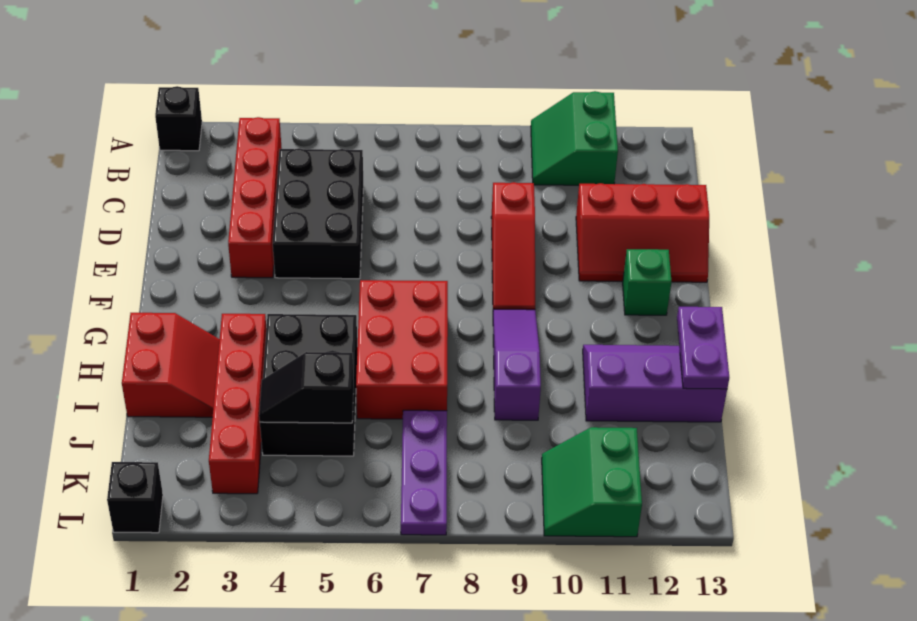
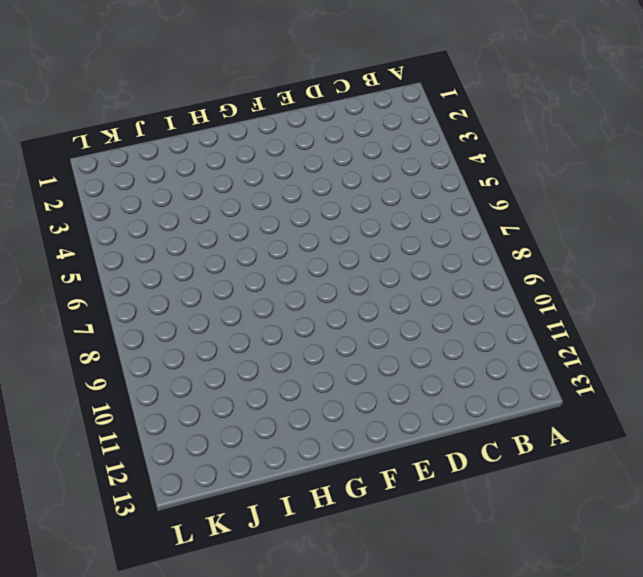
none -> black brick A1 level 1
none -> green slope A10:B11 level 1 top 11
none -> red brick B3:E3 level 1

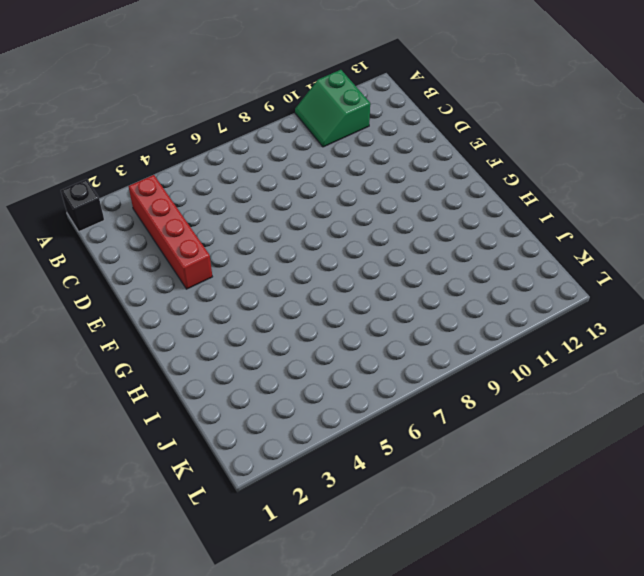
none -> black brick C4:E5 level 1
none -> red slope D9:F9 level 1 top D
none -> red slope D11:E13 level 1 top D

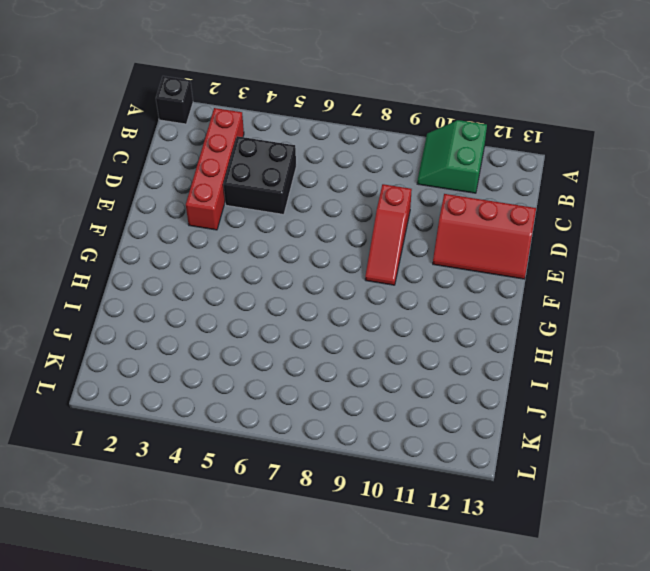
black brick C4:D5 level 1 -> black brick C4:E5 level 1
none -> green brick F12 level 1
none -> red brick G6:I7 level 1
none -> purple slope G9:I9 level 1 top I

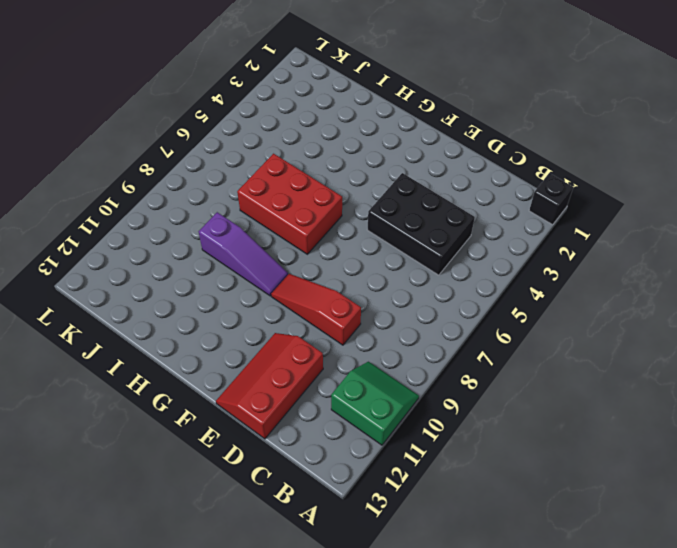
none -> red brick B3:E3 level 1
none -> green brick F12 level 1
none -> red slope H1:I2 level 1 top 1

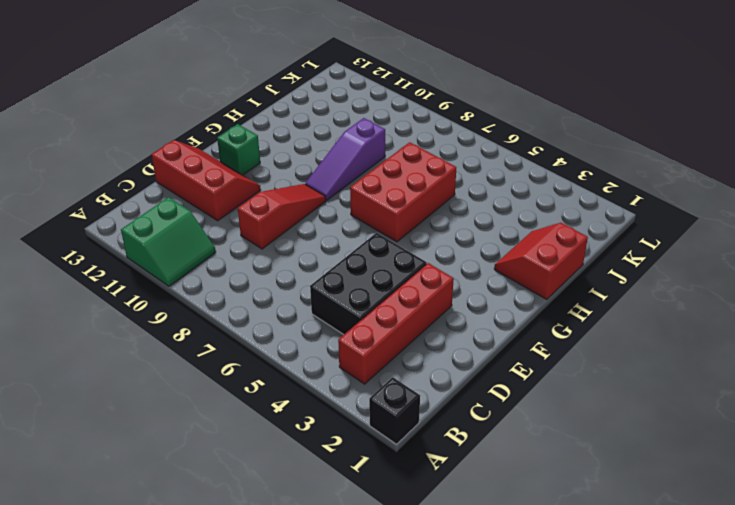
none -> red brick H3:K3 level 1
none -> black brick H4:J5 level 1
none -> purple slope H11:I13 level 1 top I

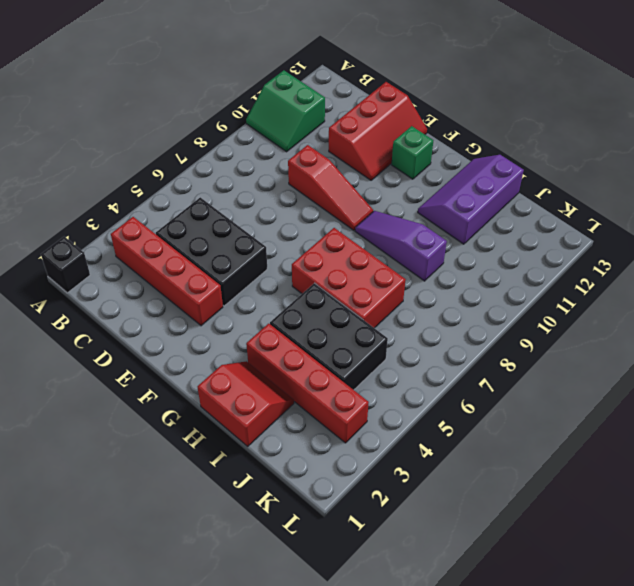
none -> purple plate J7:L7 level 1
none -> green slope K10:L11 level 1 top 11
none -> black brick L1 level 1

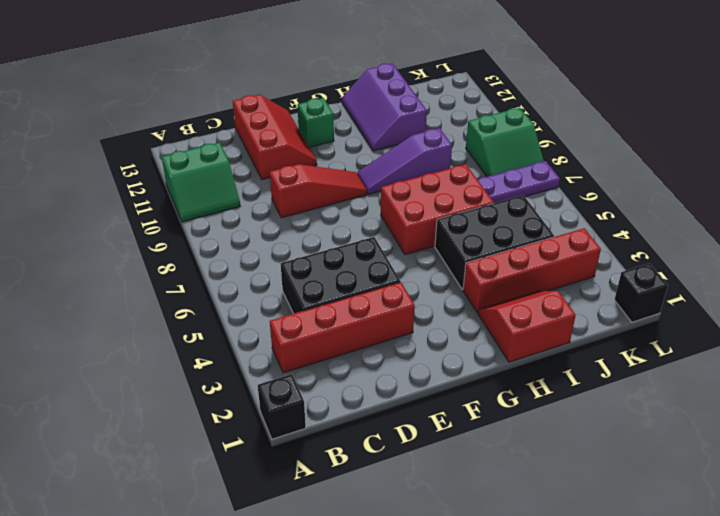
green slope K8:L9 level 1 top 9 -> green slope K10:L11 level 1 top 11
none -> purple plate H13:I13 level 2
none -> black slope J4:J5 level 2 top 5

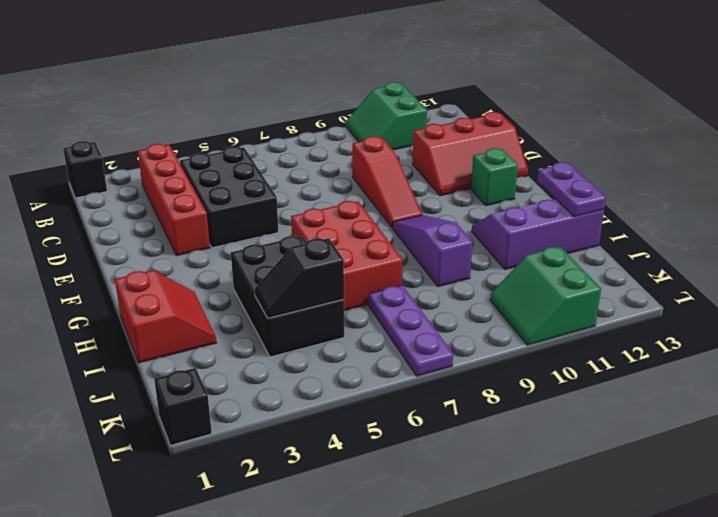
none -> red brick H3:K3 level 1

